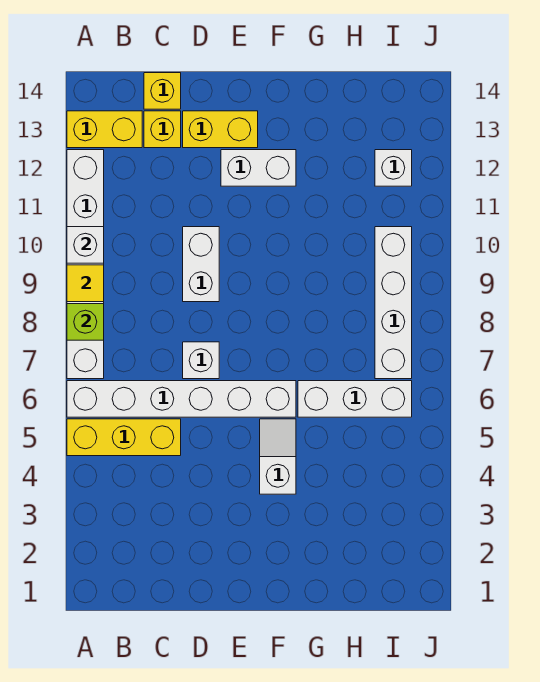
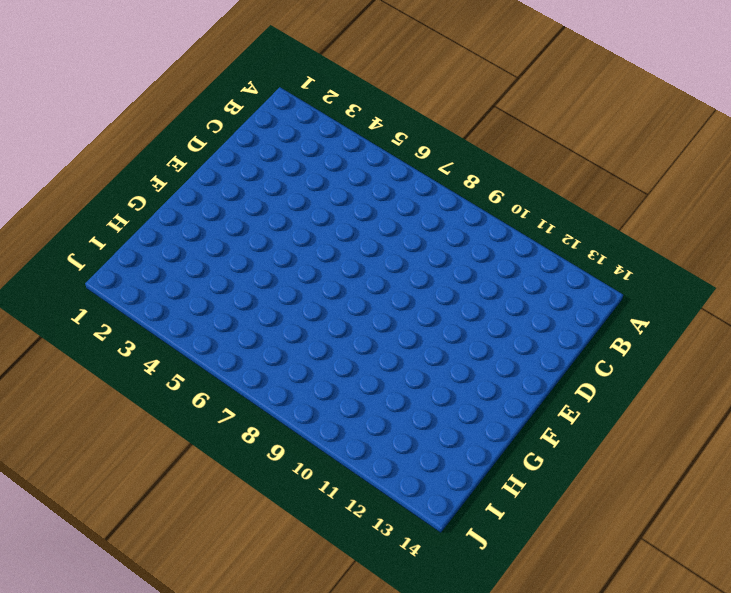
none -> yellow brick A5:C5 level 1
none -> white brick A6:F6 level 1
none -> white brick A7:A12 level 1

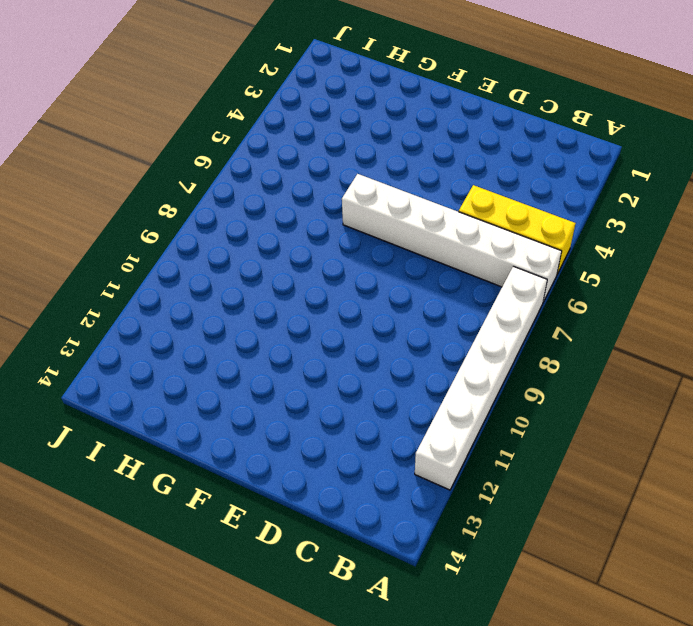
none -> yellow brick A13:B13 level 1
none -> yellow brick C13 level 1
none -> yellow brick C14 level 1

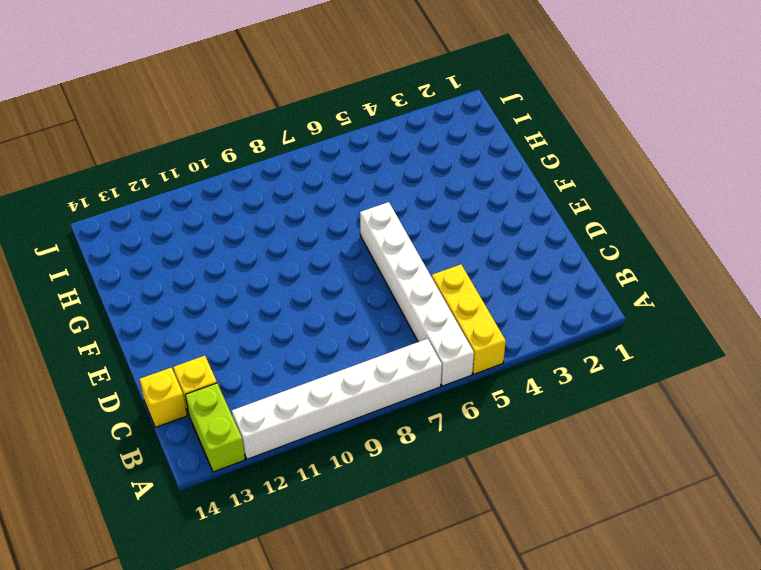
lime brick A13:B13 level 1 -> yellow brick A13:B13 level 1
none -> white brick D7 level 1
none -> white brick D9:D10 level 1
none -> yellow brick D13:E13 level 1

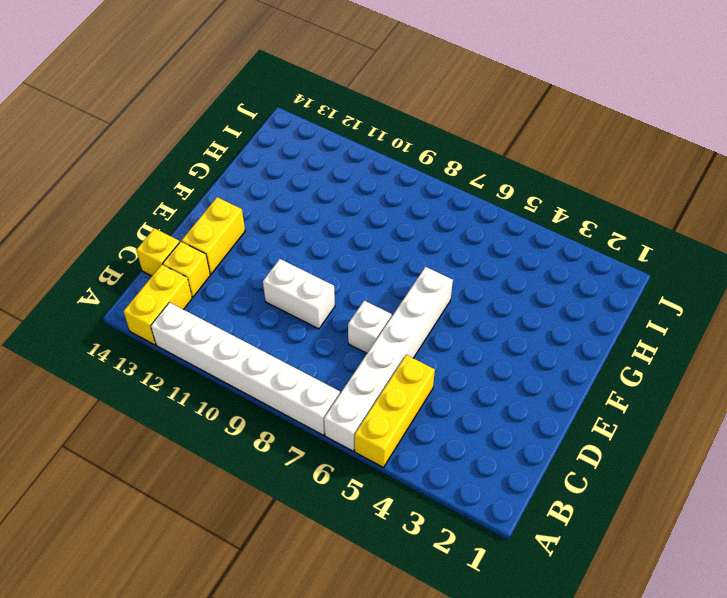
none -> white brick E12:F12 level 1
none -> white slope F4:F5 level 1 top 4
none -> white brick G6:I6 level 1

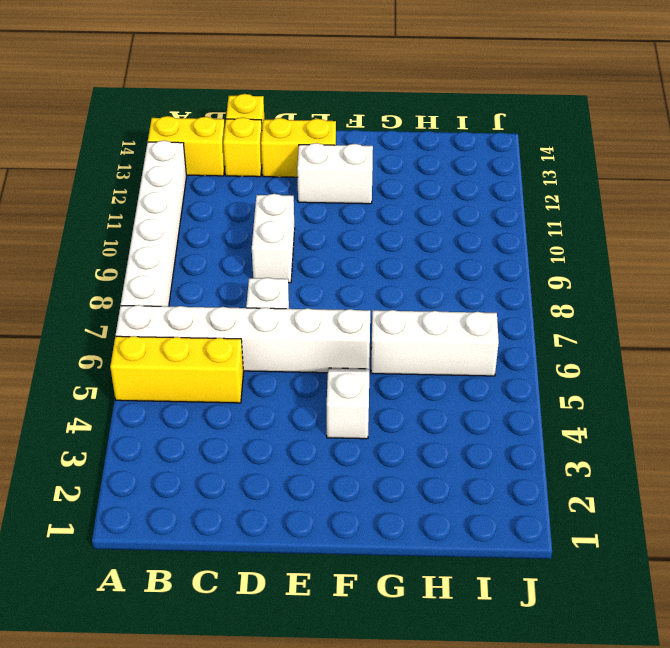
none -> white brick I7:I10 level 1
none -> white brick I12 level 1
none -> lime brick A8 level 2

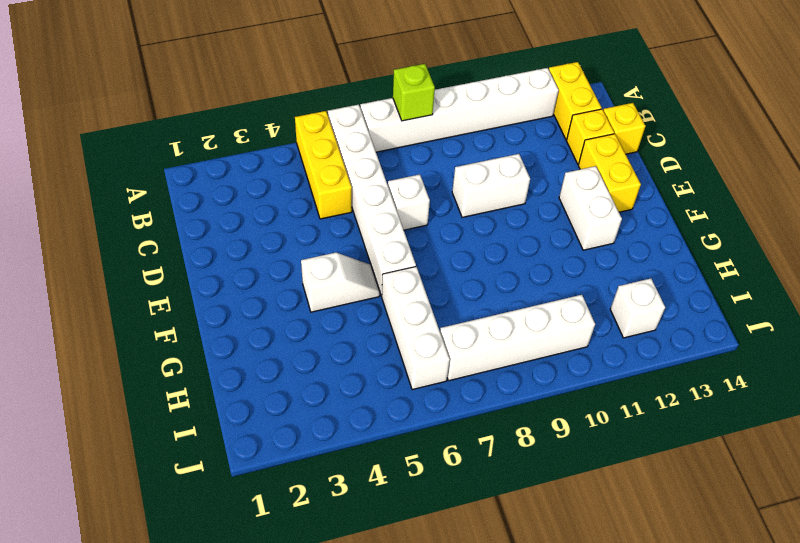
none -> yellow tile A9 level 2
none -> white brick A10 level 2

